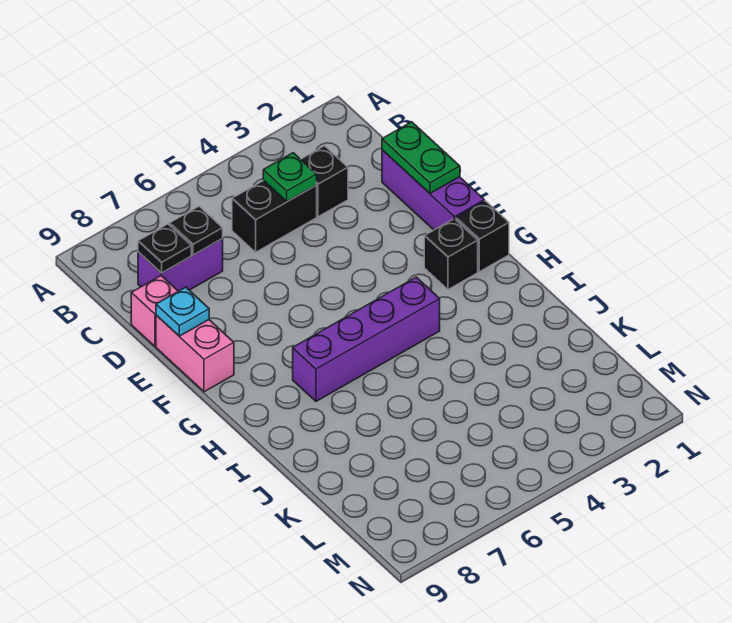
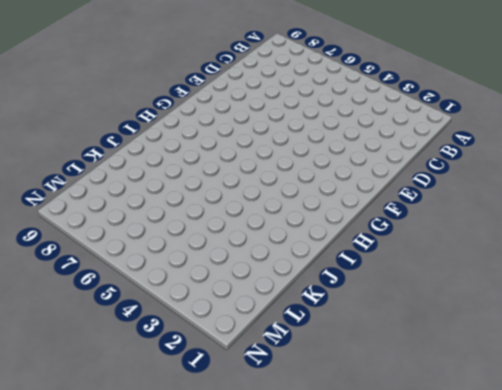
none -> black brick C3 level 1
none -> black brick C4:C5 level 1
none -> purple brick C7:C8 level 1

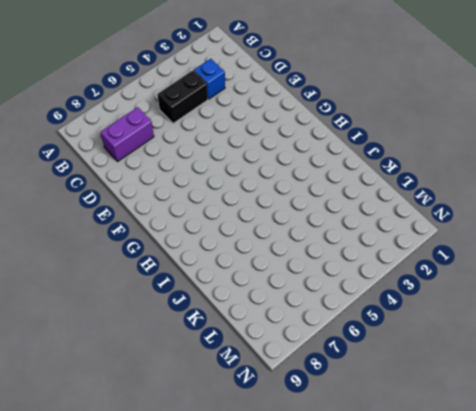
blue brick C3 level 1 -> black brick C3 level 1
none -> purple brick D1:F1 level 1
none -> pink brick D9 level 1
none -> pink brick E9:F9 level 1

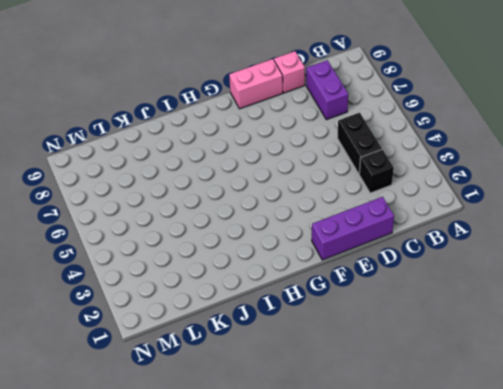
none -> black brick G1 level 1
none -> black brick G2 level 1
none -> purple brick H4:H7 level 1

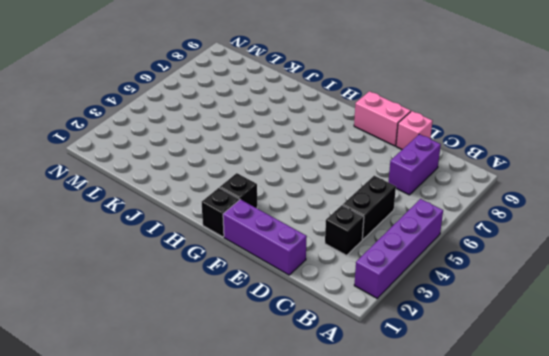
purple brick A2:A5 level 1 -> purple brick H4:H7 level 1
none -> green plate C4 level 2
none -> black plate C7 level 2
none -> black plate C8 level 2

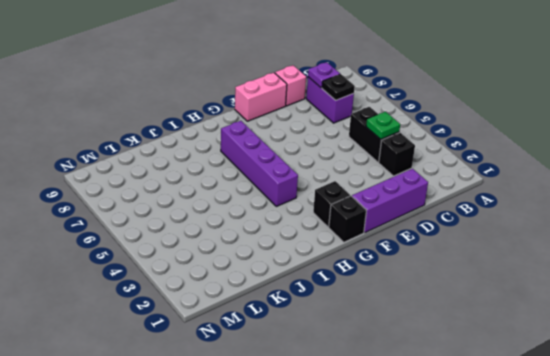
purple plate C8 level 2 -> black plate C8 level 2
none -> green plate D1:E1 level 2
none -> cyan plate E9 level 2

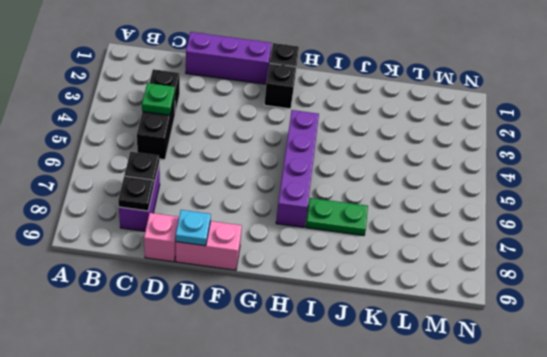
green plate I7:J7 level 1 -> green plate D1:E1 level 2

